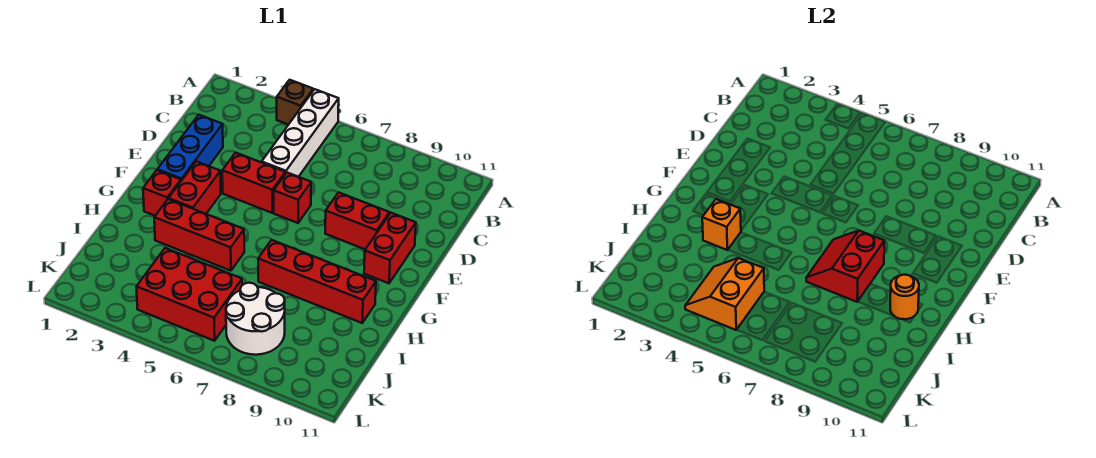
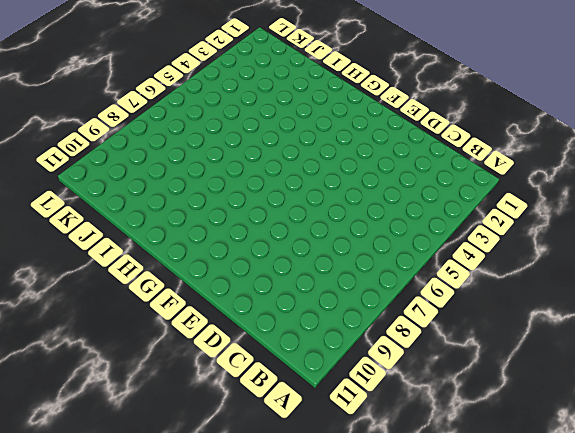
none -> brown brick A4 level 1
none -> white brick A5:D5 level 1
none -> blue brick D2:F2 level 1

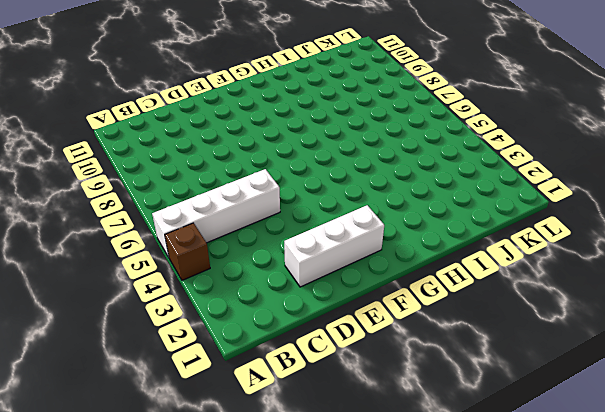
white brick D2:F2 level 1 -> blue brick D2:F2 level 1
none -> red brick E4:E5 level 1
none -> red brick E6 level 1
none -> red brick E8:E9 level 1

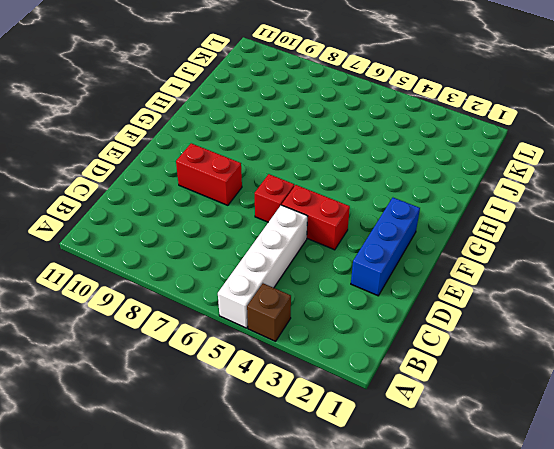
none -> red brick E10:F10 level 1
none -> red brick F3:G3 level 1
none -> red brick G2 level 1

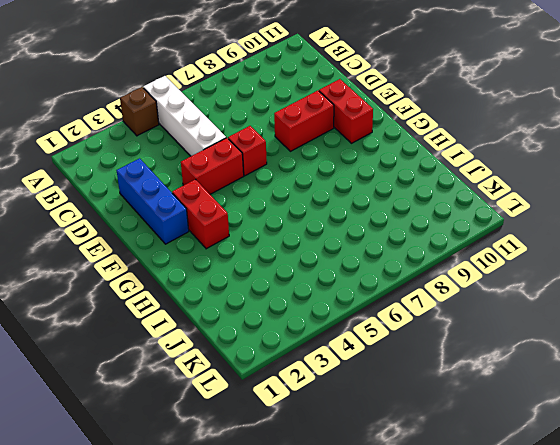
none -> red brick G2 level 1
none -> red brick H3:H5 level 1
none -> red brick H7:H10 level 1

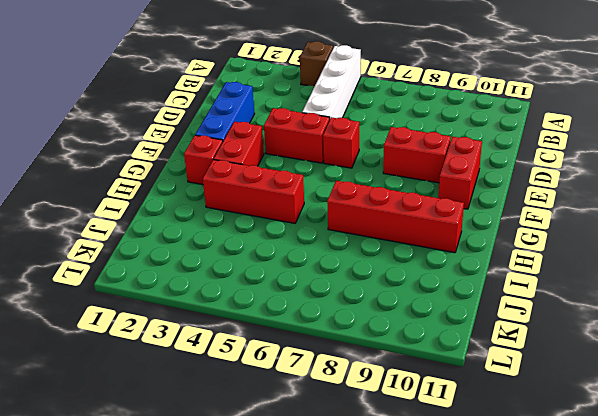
none -> red brick J4:K6 level 1
none -> white round brick J7:K8 level 1
none -> red slope G7:H8 level 2 top 8

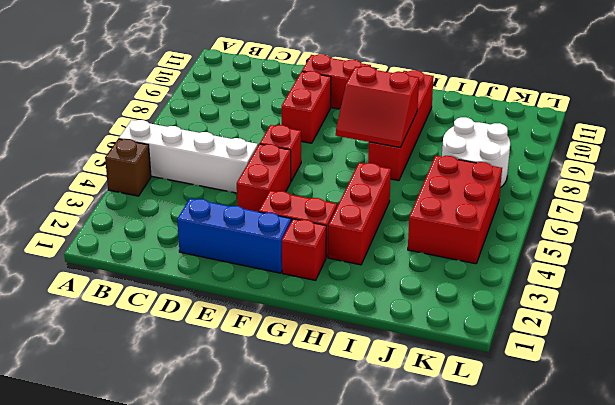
none -> orange brick H3 level 2
none -> orange round brick H10 level 2
none -> orange slope J4:K5 level 2 top 5

